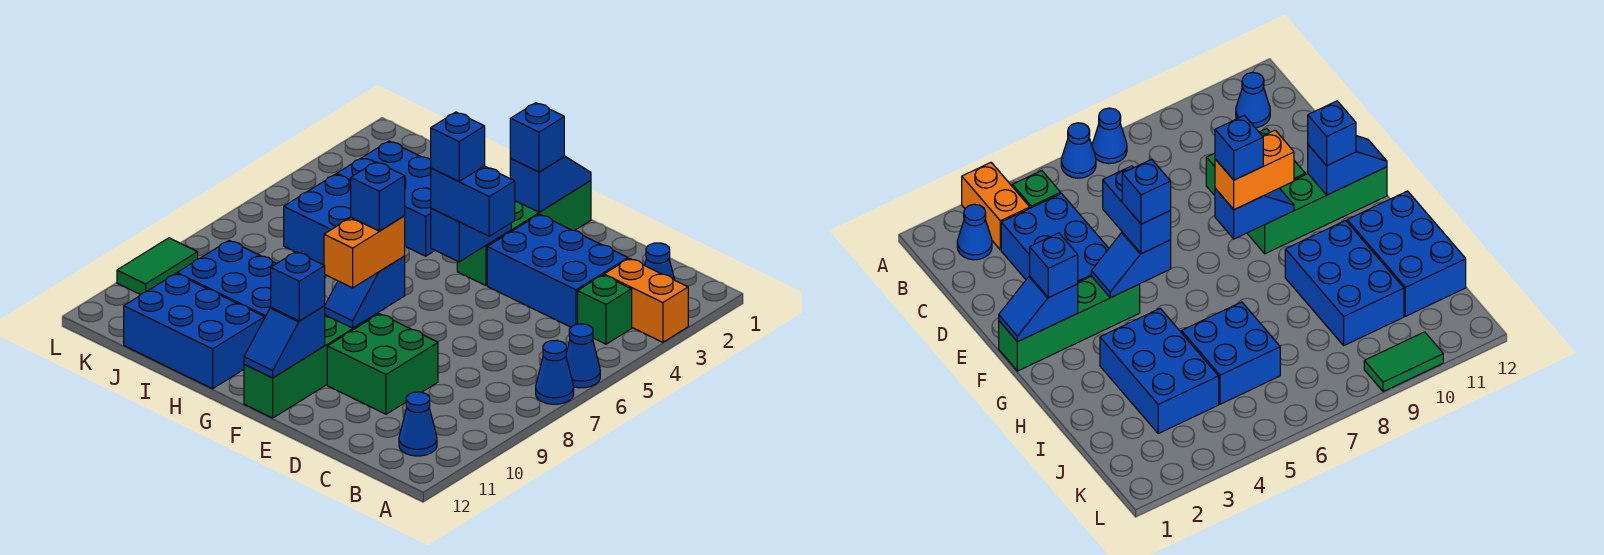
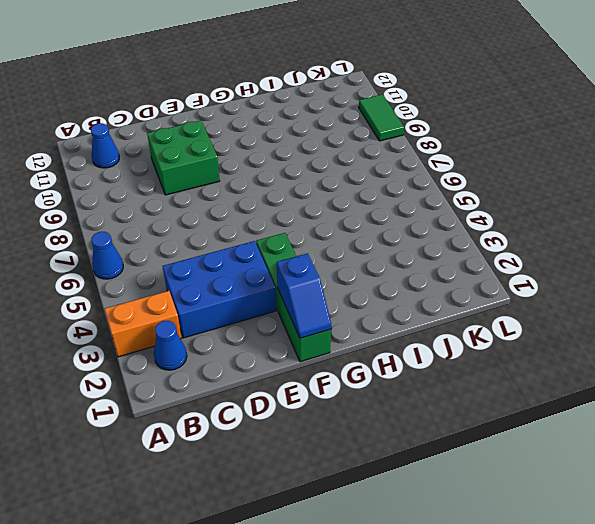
none -> blue cone A7 level 1
none -> green brick B4 level 1
none -> green brick F9:F12 level 1

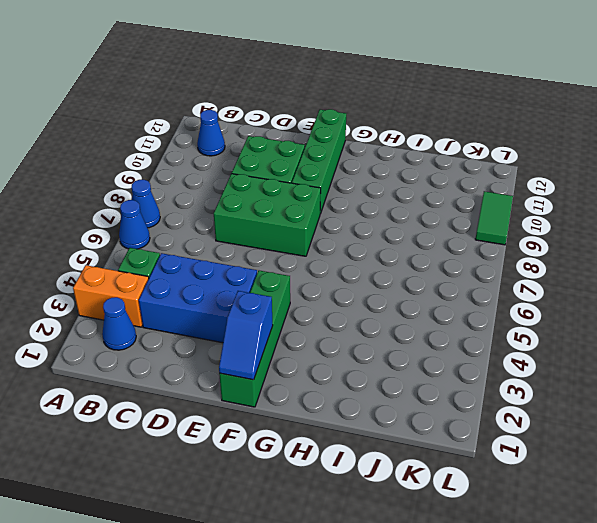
green brick D7:F8 level 1 -> none
none -> blue brick H3:J4 level 1
none -> blue brick H9:J10 level 1
none -> blue brick H11:J12 level 1

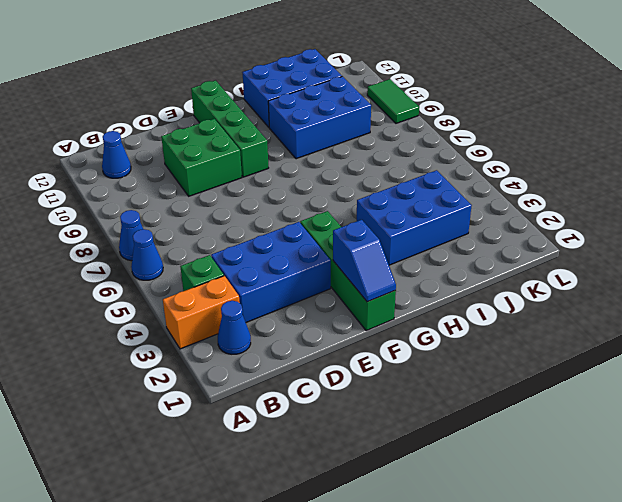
none -> blue brick I5:J6 level 1
none -> blue slope F4:F5 level 2 top 5
none -> blue slope F8:F9 level 2 top 8

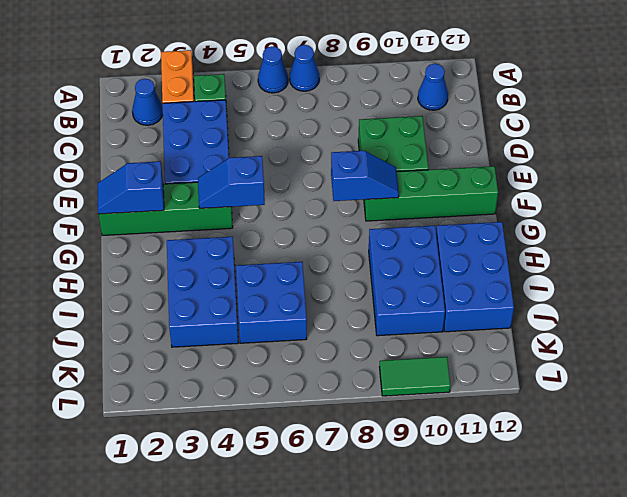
none -> blue slope F11:F12 level 2 top 11
none -> blue brick E5:F5 level 3
none -> blue brick F2 level 3

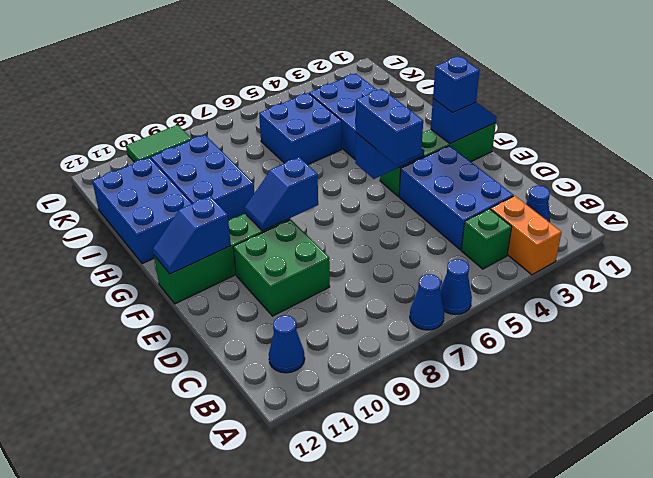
none -> orange brick F8:F9 level 3
none -> blue brick F11 level 3
none -> blue brick F5 level 4

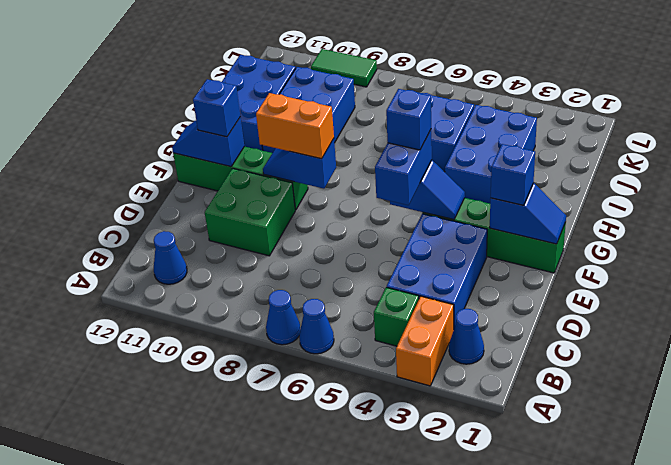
none -> blue brick F8 level 4

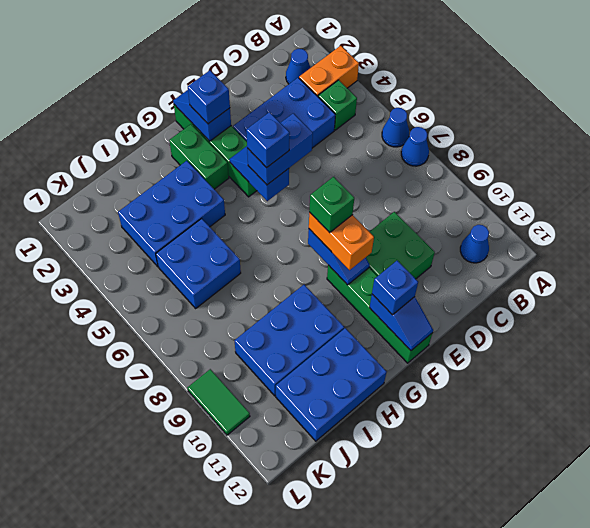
green brick F8 level 4 -> blue brick F8 level 4
green brick G2:G3 level 1 -> none

